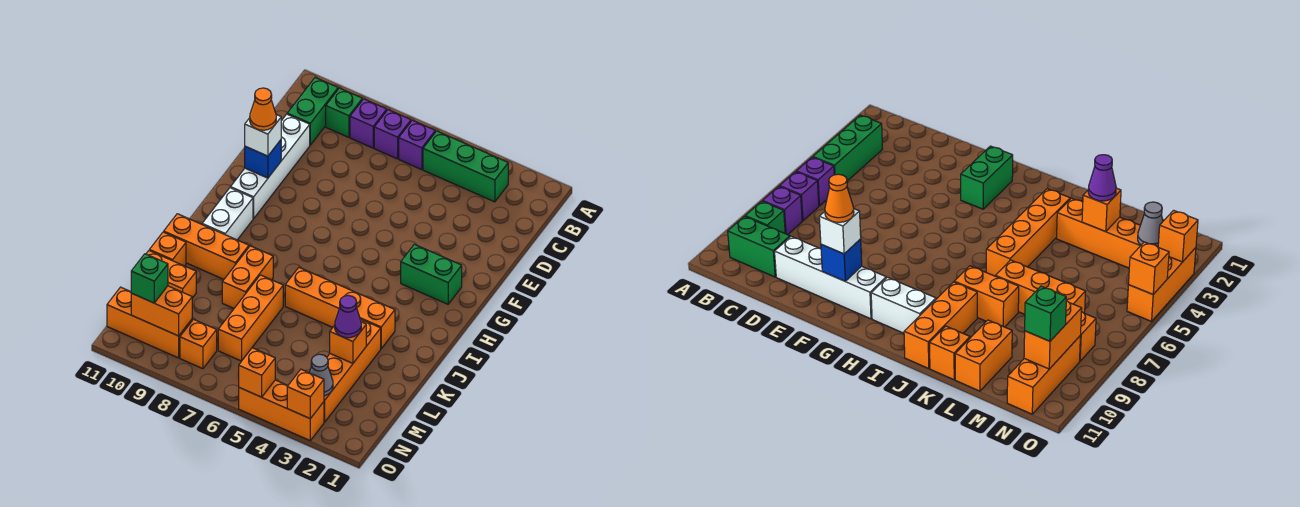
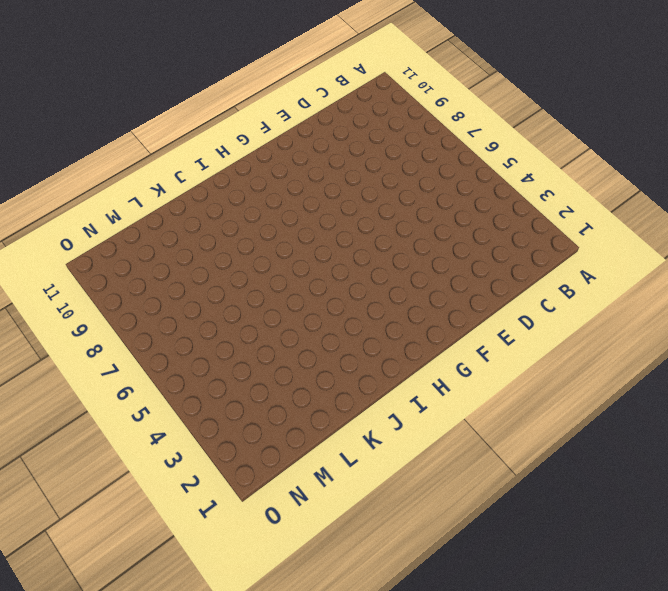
none -> green brick B3:B5 level 1
none -> purple brick B6 level 1
none -> purple brick B7 level 1

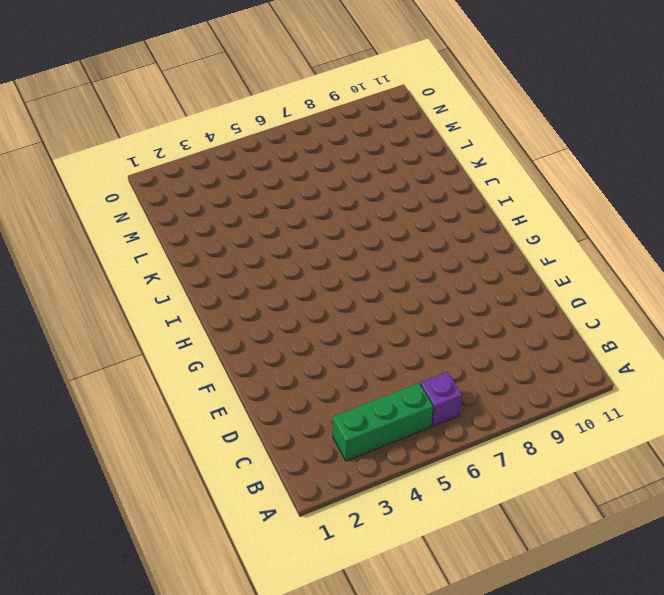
none -> purple brick B7 level 1
none -> purple brick B8 level 1
none -> green brick B9 level 1

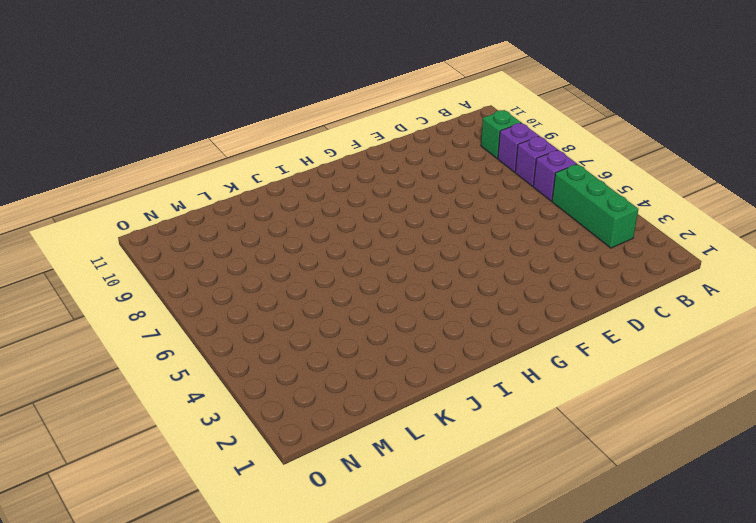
none -> green brick B10:C10 level 1
none -> white brick D10:G10 level 1
none -> green brick G2:G3 level 1

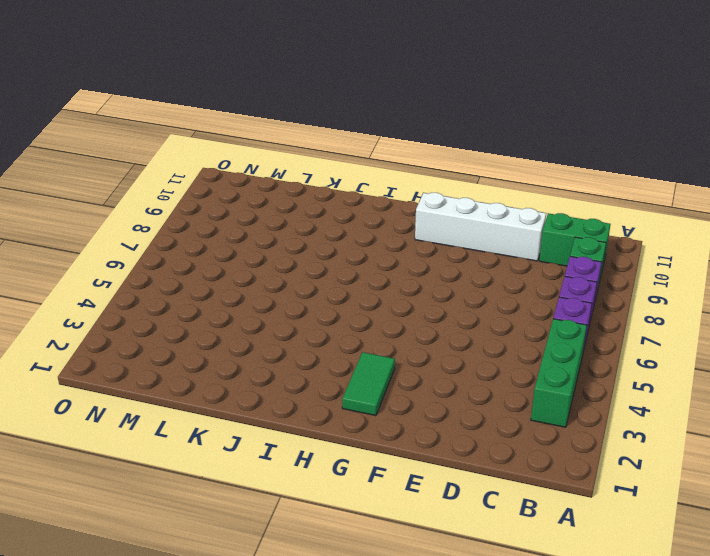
green tile G2:G3 level 1 -> green brick G2:G3 level 1
none -> white brick H10:I10 level 1
none -> orange brick J3:J6 level 1
none -> orange brick J8:K8 level 1

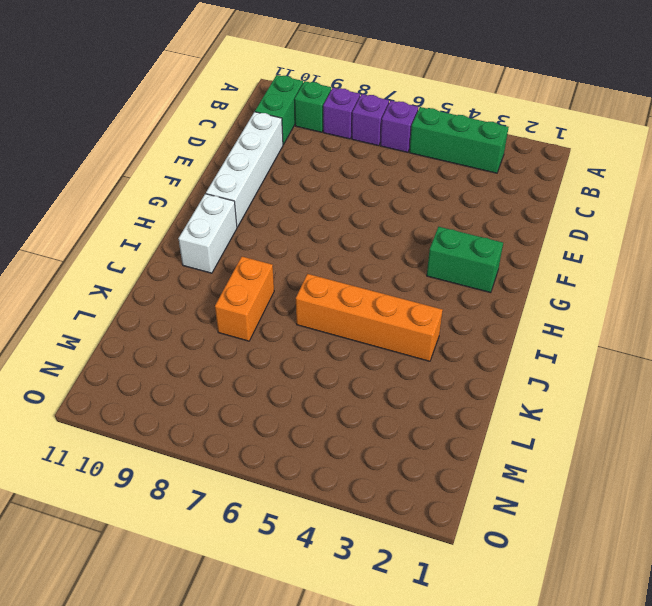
none -> orange brick J9:J11 level 1
none -> orange brick K3:N3 level 1
none -> orange brick K7:M7 level 1

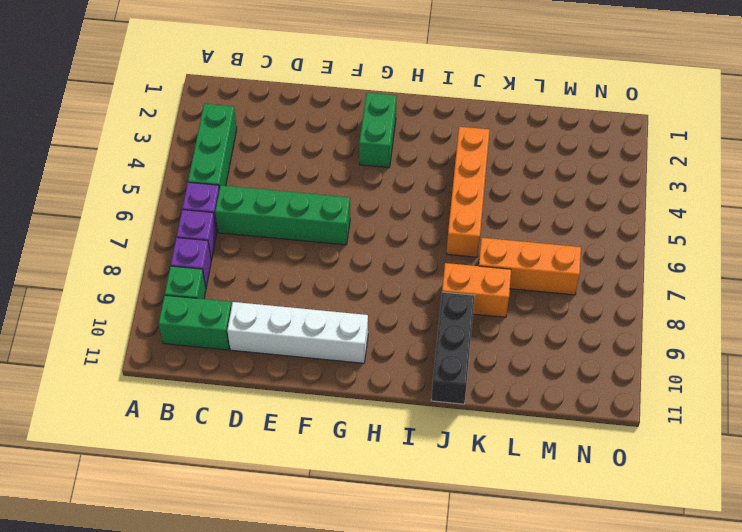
green brick C6:F6 level 1 -> none
black brick J9:J11 level 1 -> orange brick J9:J11 level 1
none -> white brick H10:I10 level 1
none -> orange brick K3:N3 level 1
none -> orange brick K11 level 1

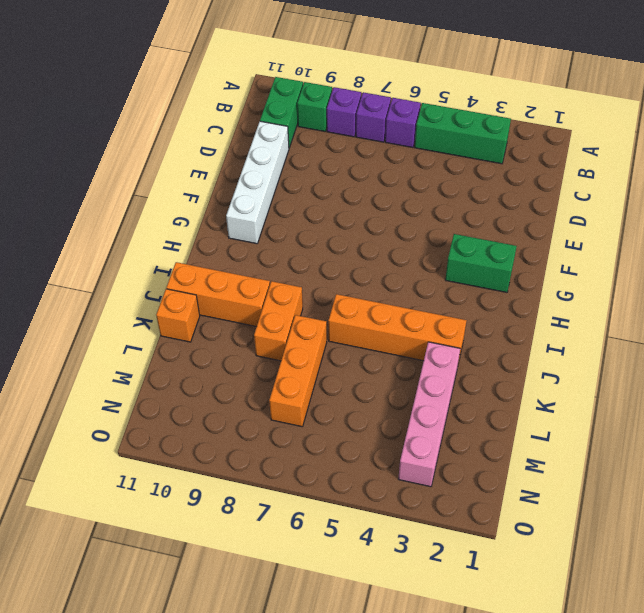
pink brick K3:N3 level 1 -> orange brick K3:N3 level 1
none -> white brick H10:I10 level 1
none -> orange brick L10:L11 level 1
none -> orange brick N8 level 1

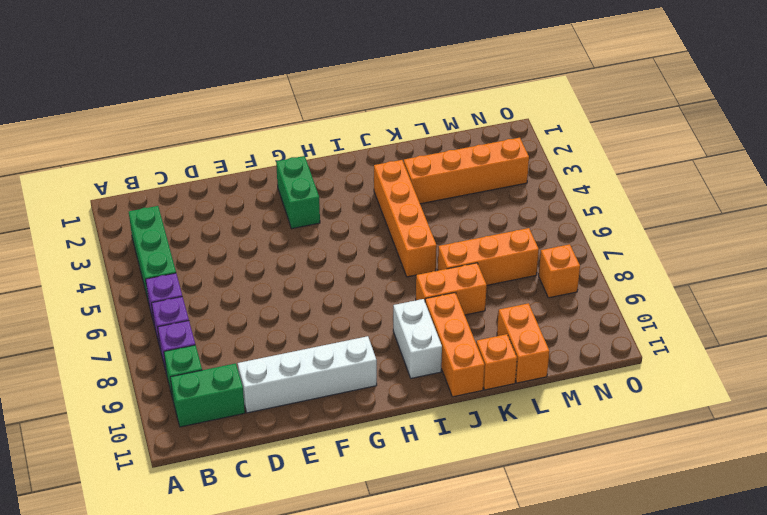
white brick I9:I10 level 1 -> white brick H10:I10 level 1
none -> orange brick N9:N11 level 1
none -> orange brick O3:O5 level 1
none -> blue brick F10 level 2

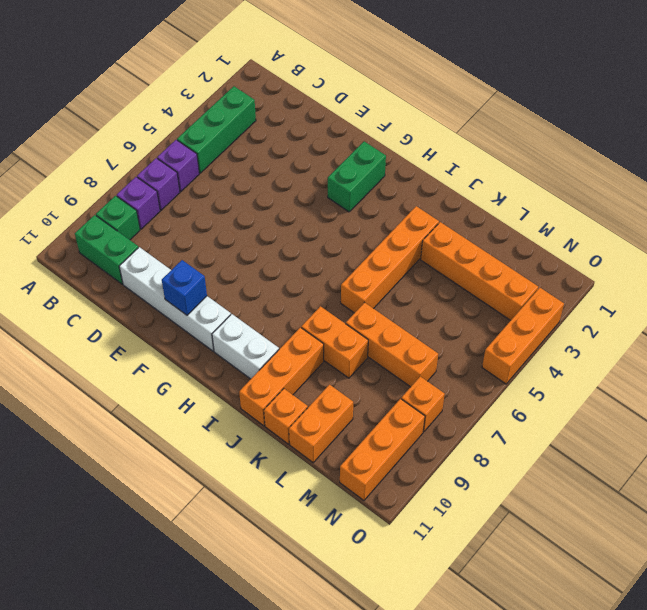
none -> orange brick L3 level 2
none -> grey cone N3 level 2
none -> orange brick N9:N10 level 2

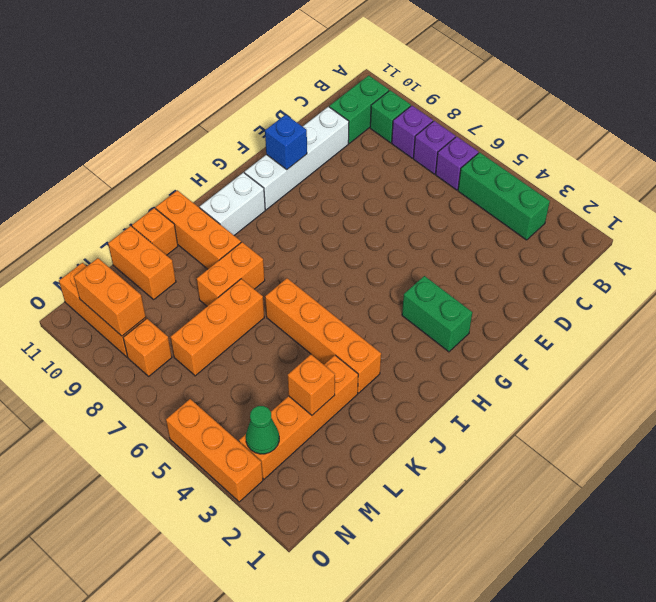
green cone N3 level 2 -> grey cone N3 level 2
none -> orange brick O3 level 2
none -> orange brick O5 level 2
none -> white brick F10 level 3

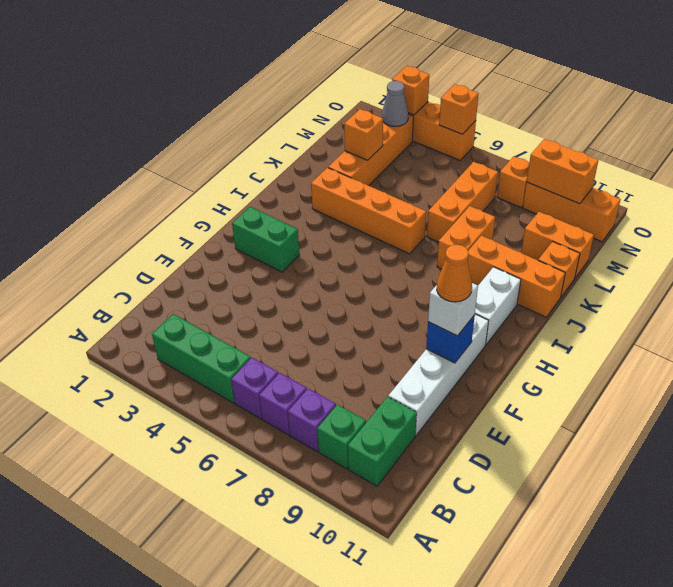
none -> purple cone L3 level 3
none -> green brick N10 level 3

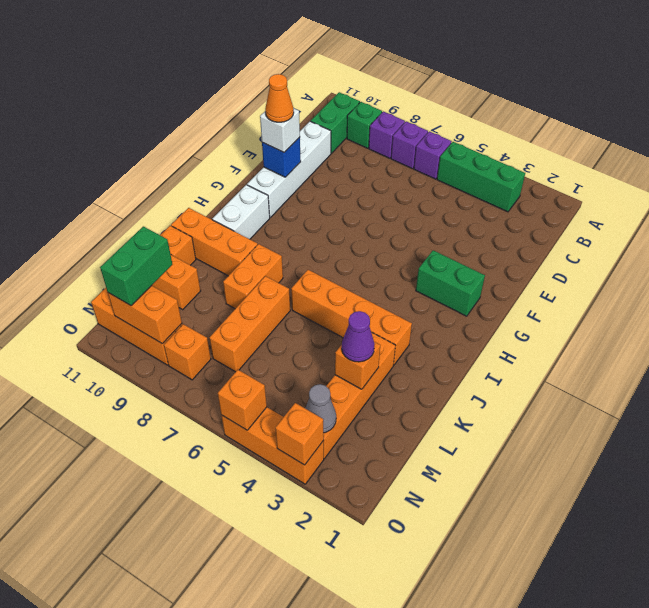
green brick M10:N10 level 3 -> green brick N10 level 3

